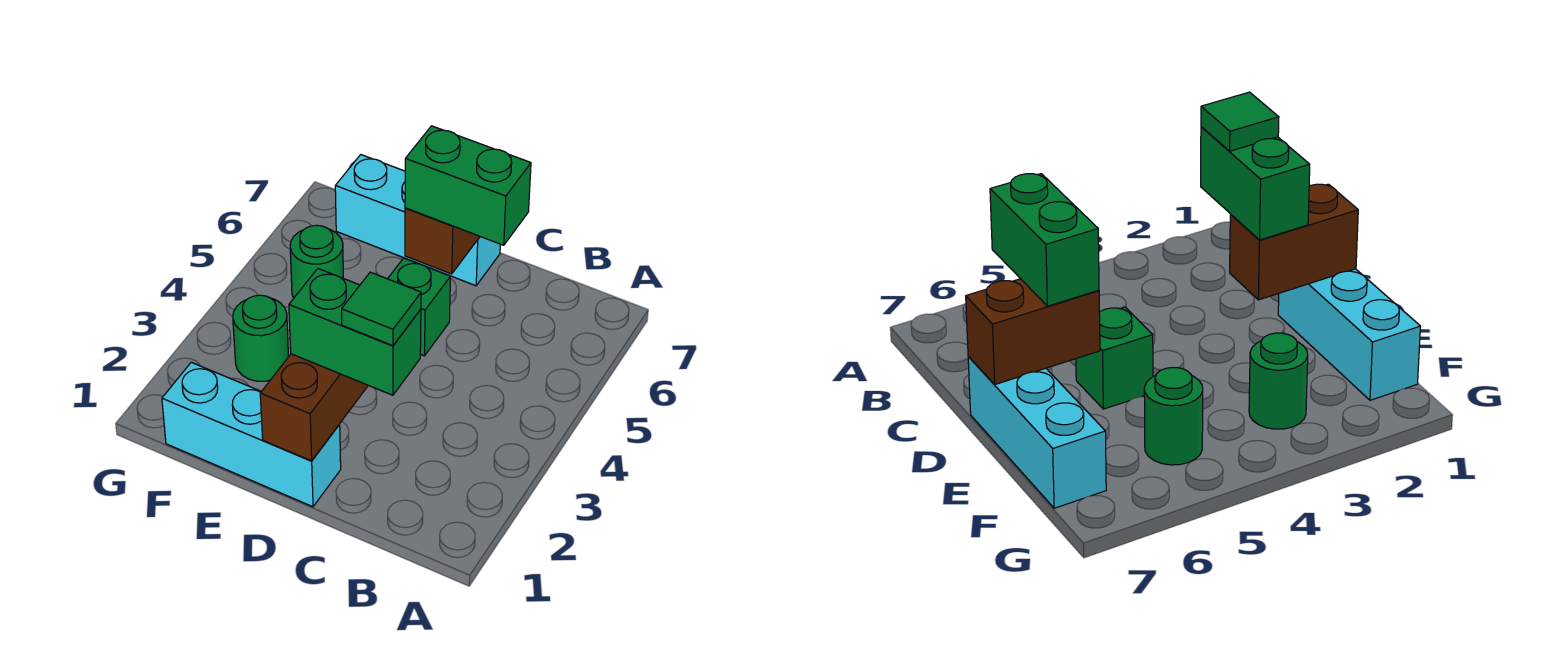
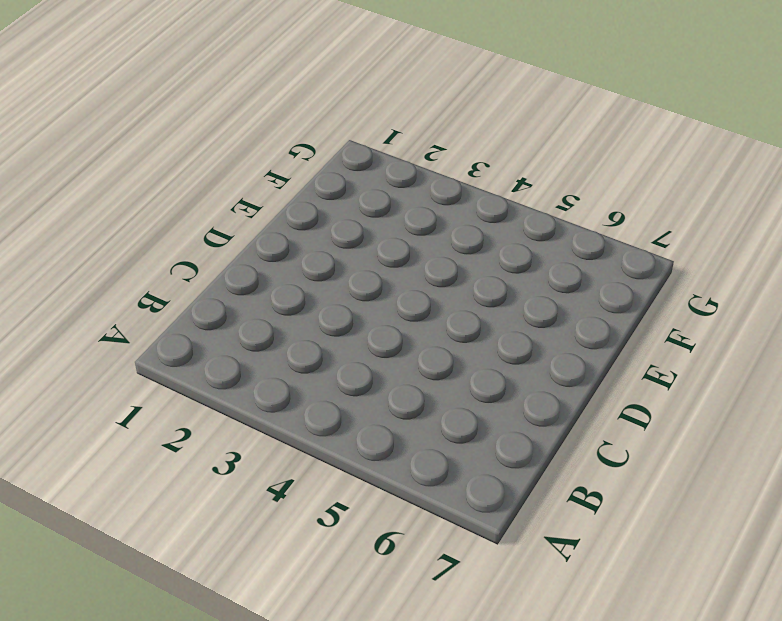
none -> cyan brick D1:F1 level 1
none -> green brick D5 level 1

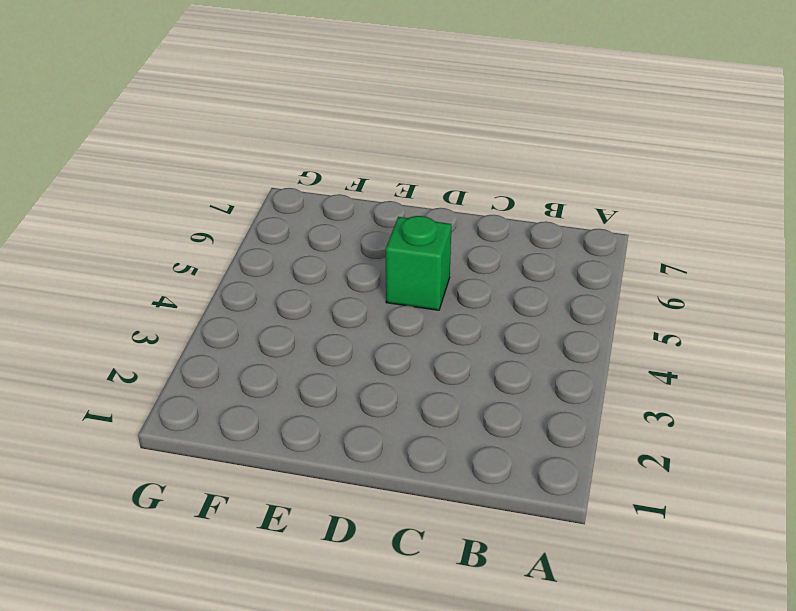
none -> cyan brick D1:F1 level 1
none -> cyan brick D7:F7 level 1

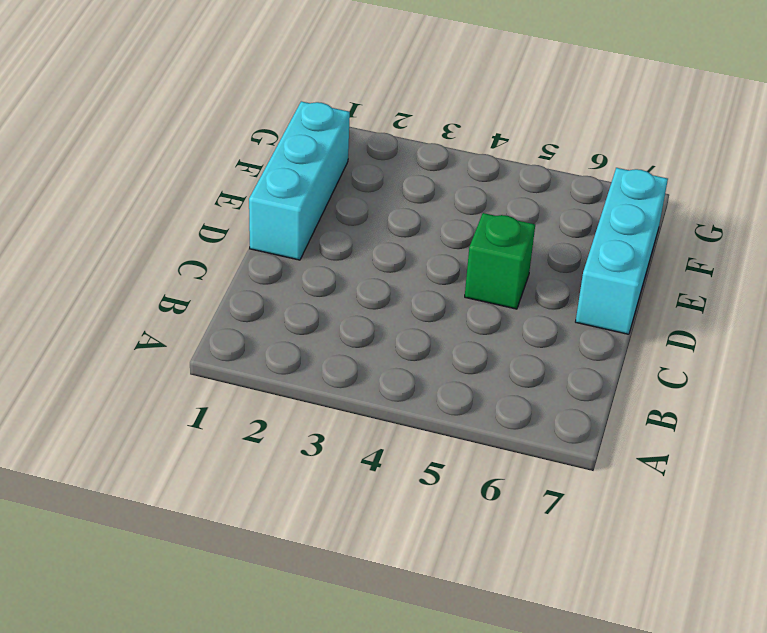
none -> green round brick F3 level 1
none -> green round brick F5 level 1

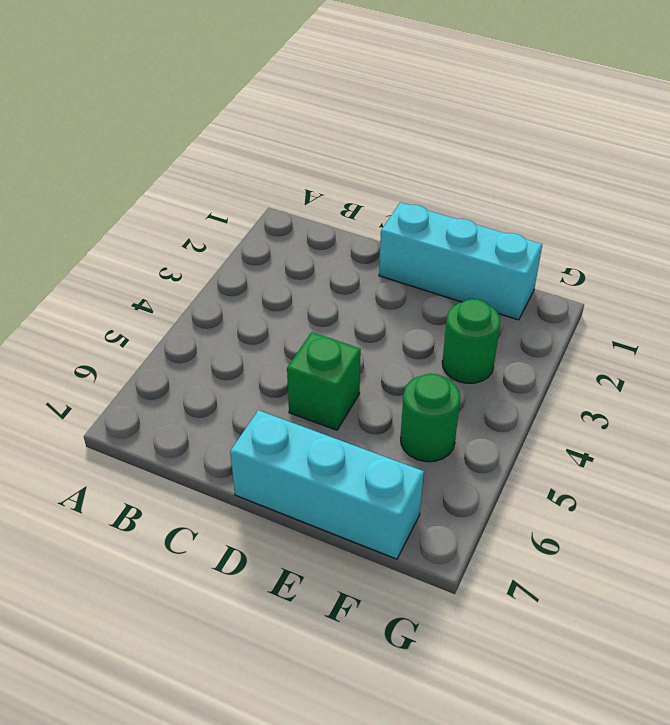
none -> brown brick D1:D2 level 2
none -> brown brick D6:D7 level 2

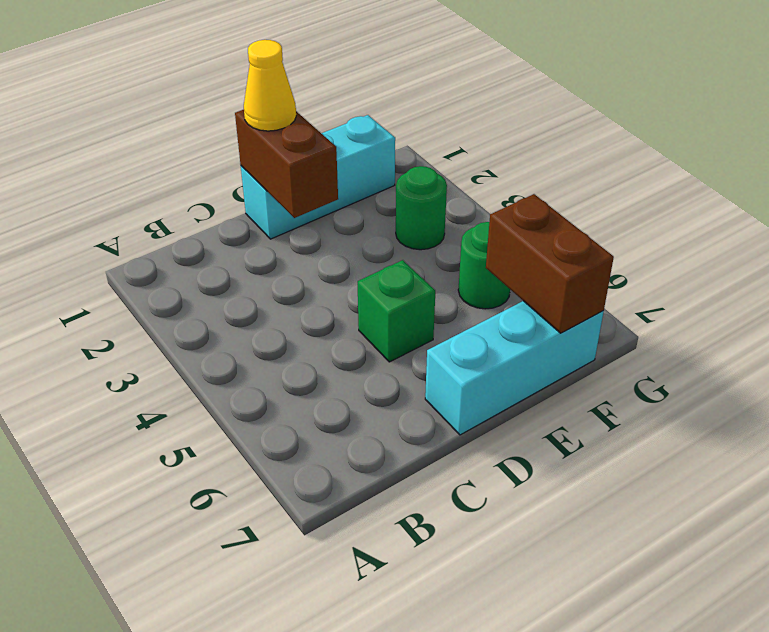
yellow cone D1 level 3 -> none
brown brick F6:F7 level 2 -> brown brick D6:D7 level 2
none -> green brick C2:D2 level 3
none -> green brick C6:D6 level 3

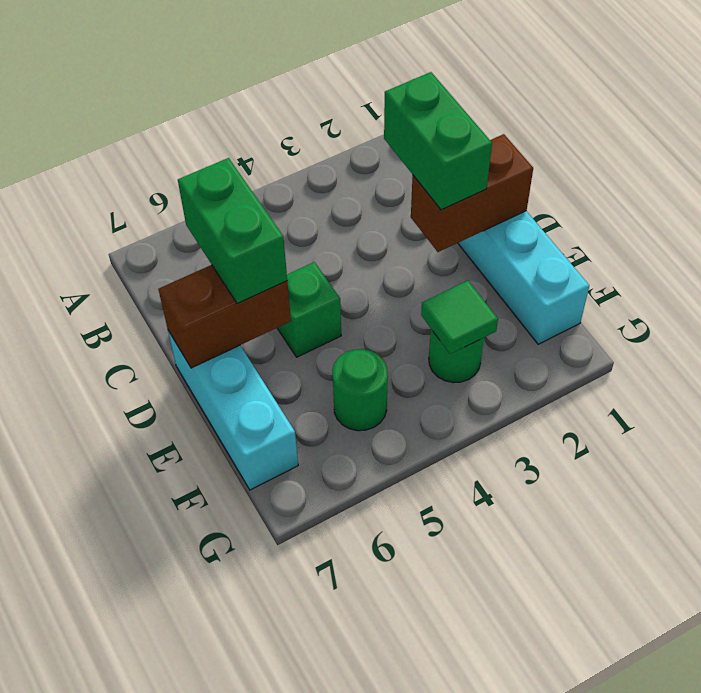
green tile F3 level 2 -> green tile C2 level 4

